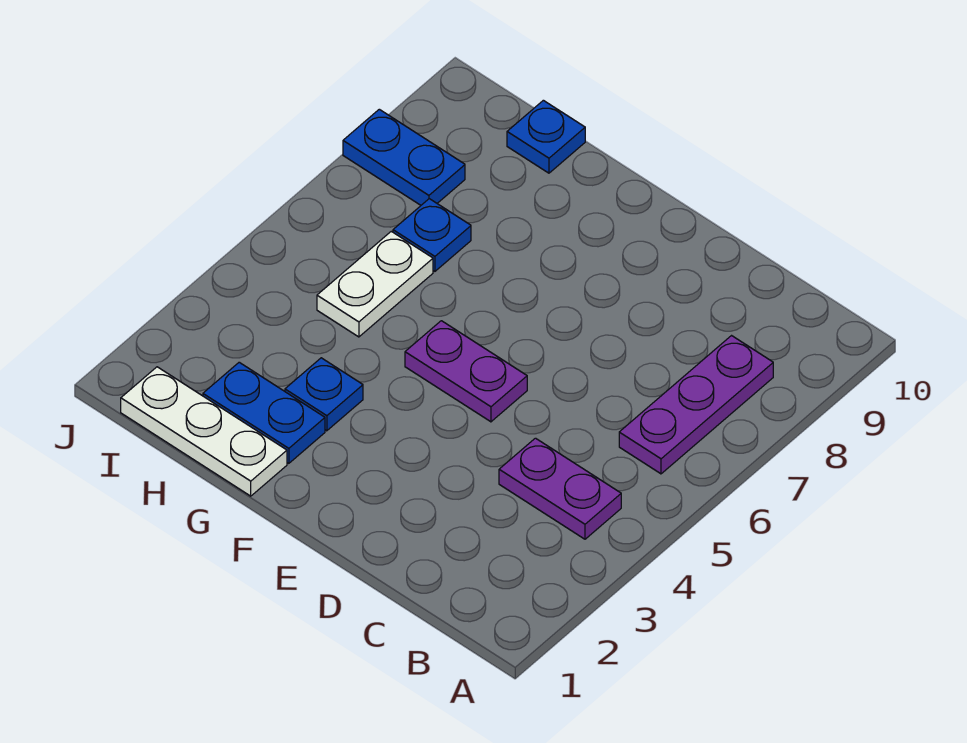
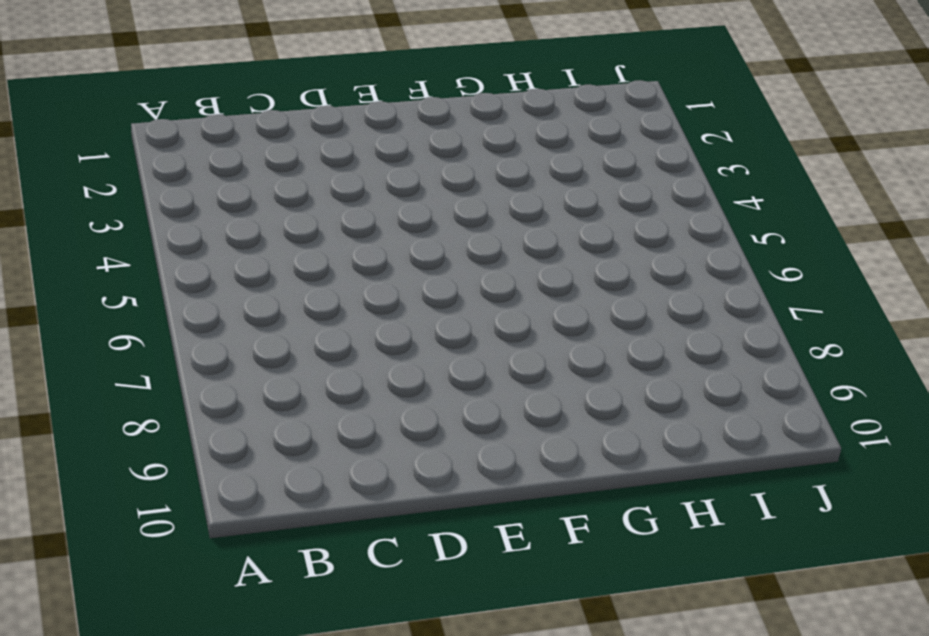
none -> purple plate B4:C4 level 1
none -> purple plate B6:B8 level 1

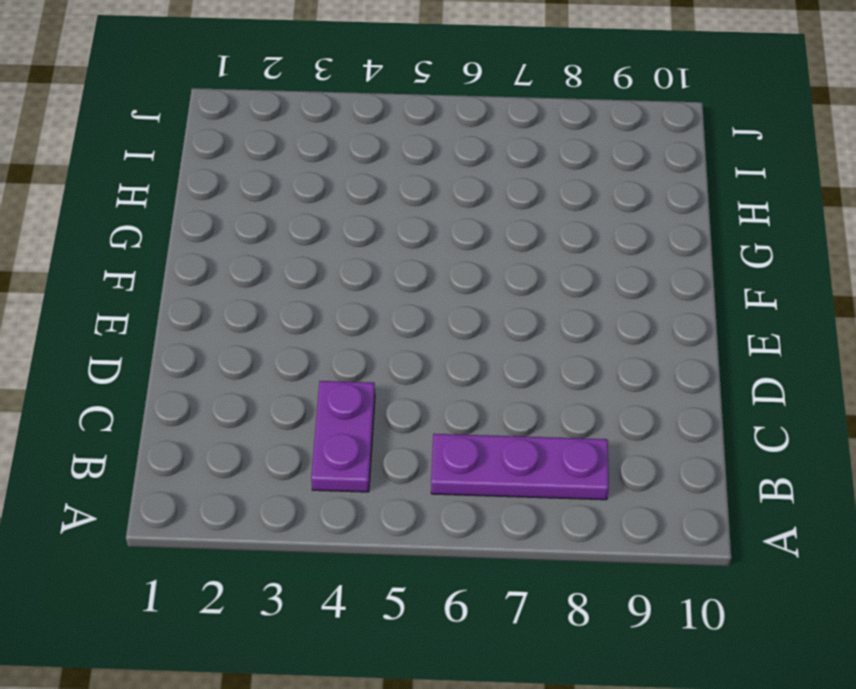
none -> purple plate E5:F5 level 1
none -> white plate G1:I1 level 1

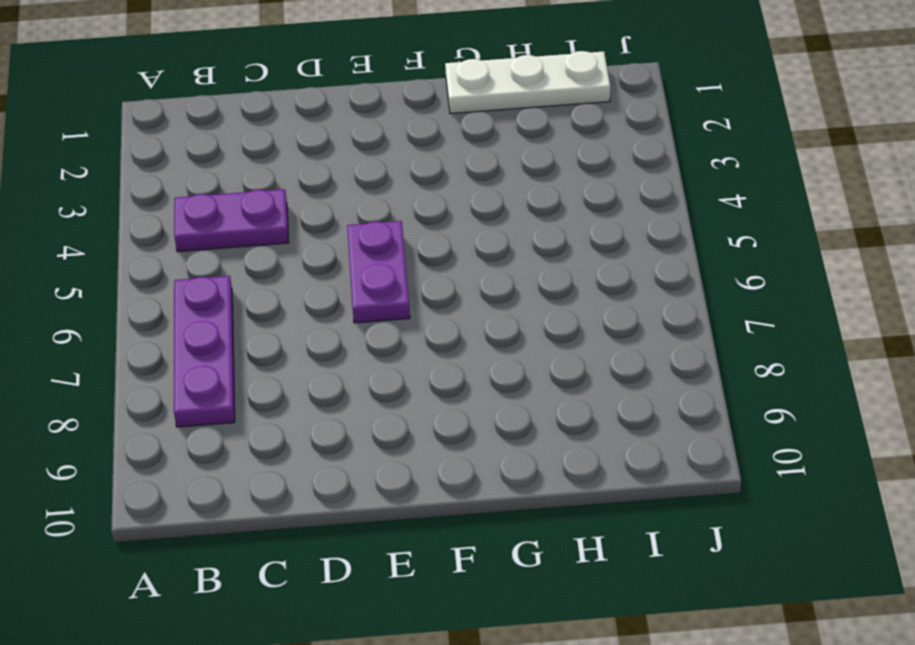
purple plate E5:E6 level 1 -> purple plate E5:F5 level 1
none -> blue plate G2:H2 level 1
none -> blue plate G3 level 1

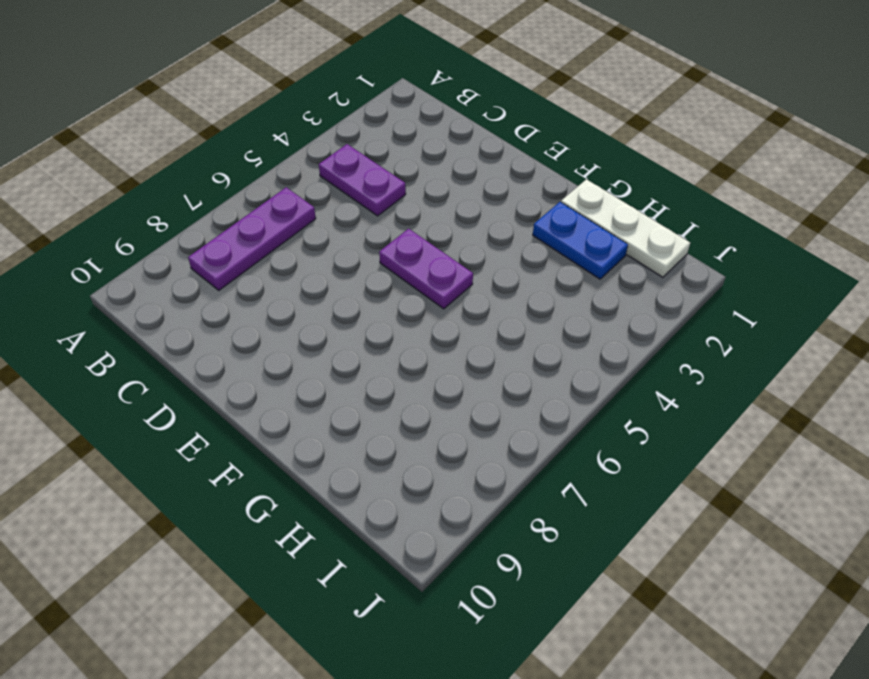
none -> blue plate G3 level 1
none -> white plate H5:H6 level 1

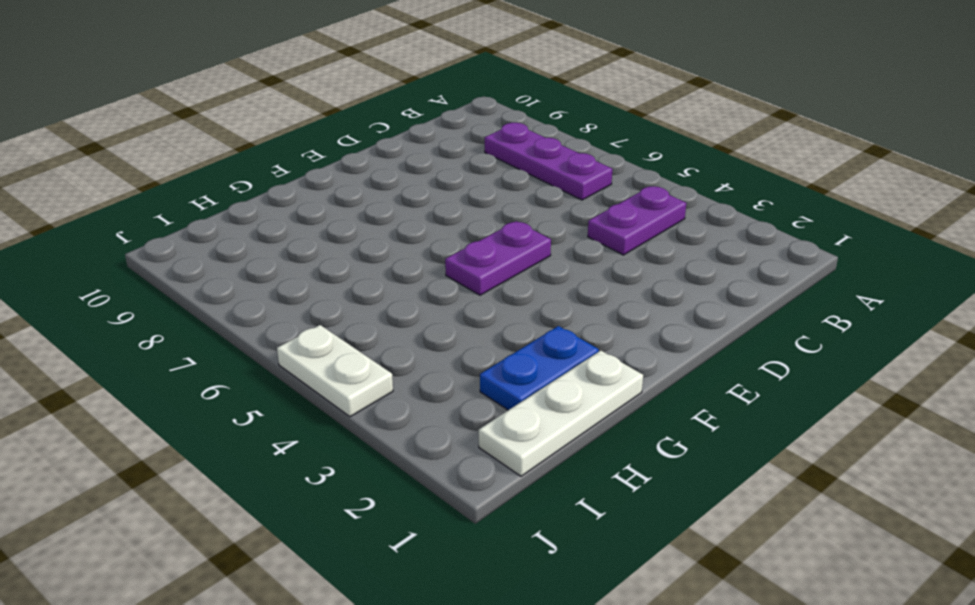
white plate J4:J5 level 1 -> white plate H5:H6 level 1
none -> blue plate G3 level 1
none -> blue plate H7 level 1

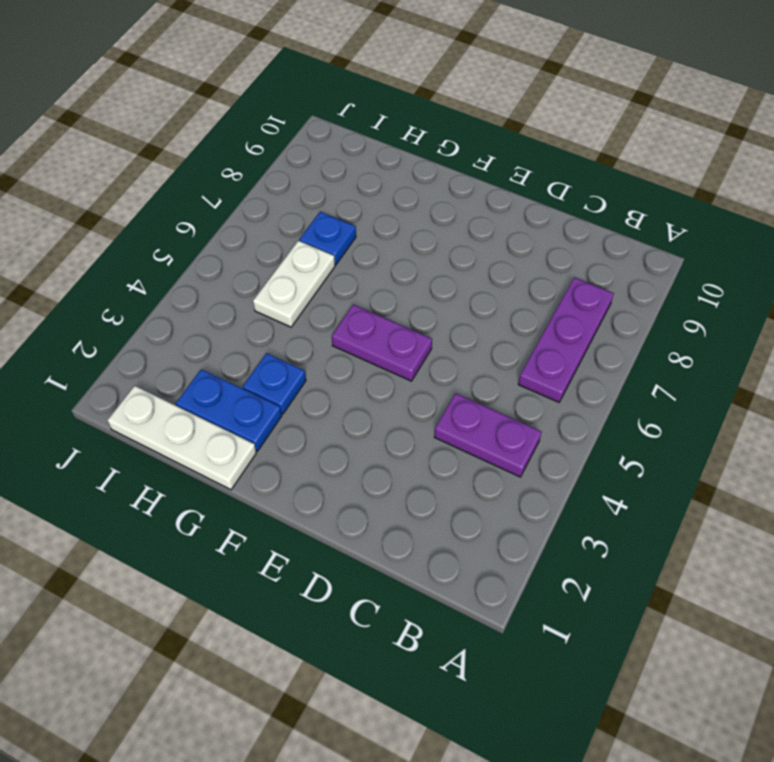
none -> blue plate H10 level 1
none -> blue plate I8:J8 level 1

